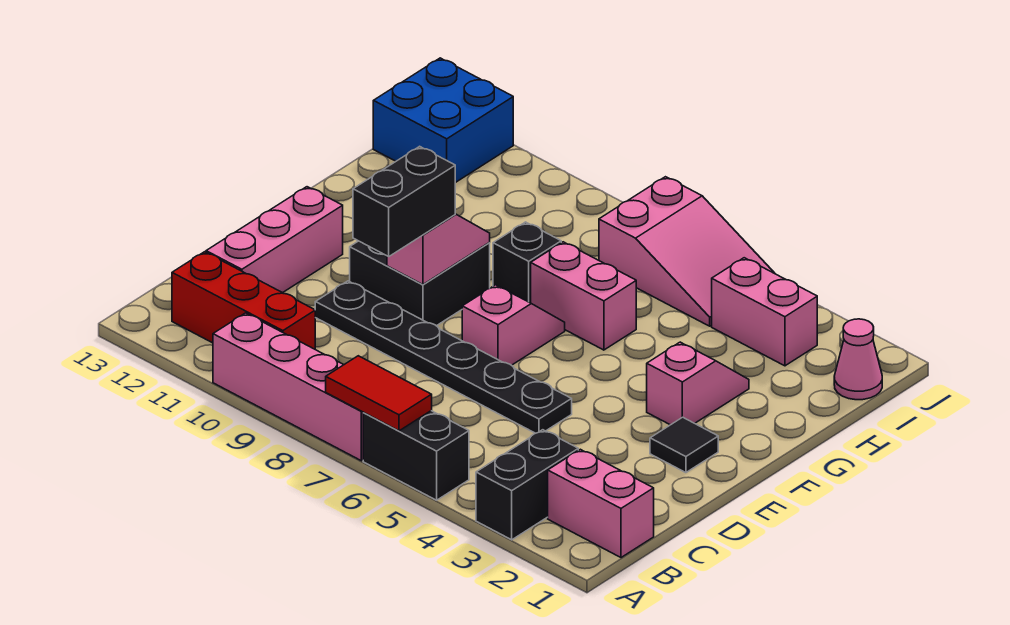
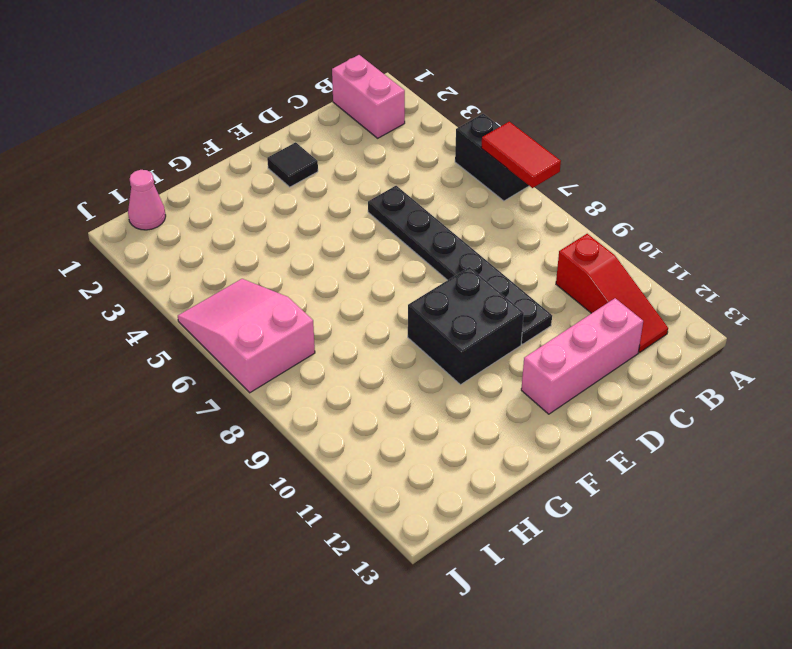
red slope B10:B12 level 1 top 10 -> red brick B10:B12 level 1
none -> black brick A3:B3 level 1
none -> pink brick A7:A10 level 1
none -> pink slope E7:F7 level 1 top E

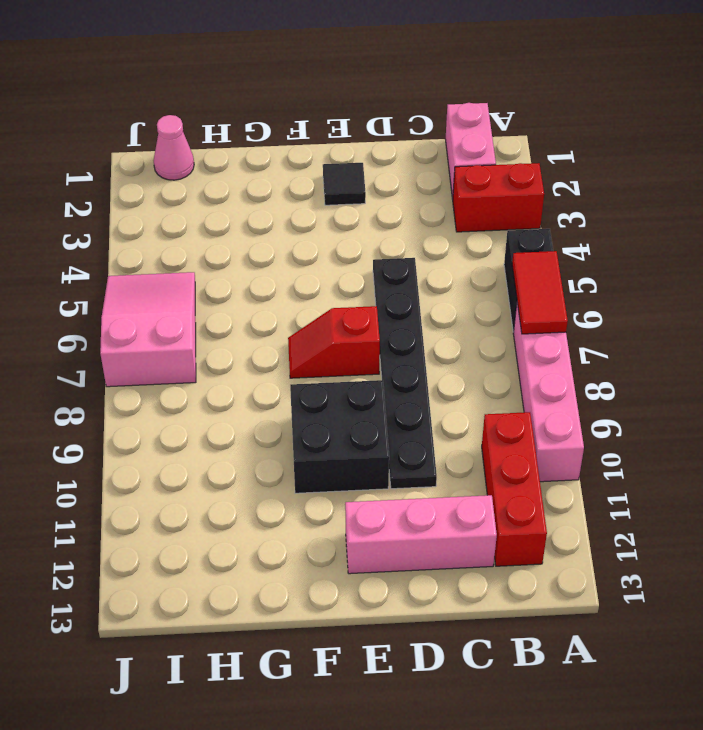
red brick A3:B3 level 1 -> black brick A3:B3 level 1
red slope E7:F7 level 1 top E -> pink slope E7:F7 level 1 top E
none -> pink slope F3:G3 level 1 top F
none -> pink brick G6:G7 level 1
none -> black brick G8 level 1

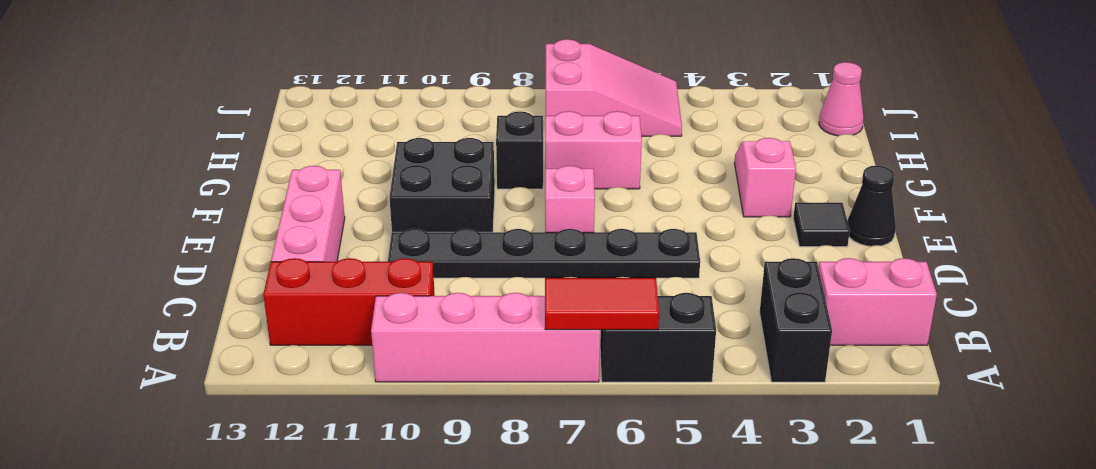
black cone E1 level 1 -> none
none -> pink brick I3:I4 level 1
none -> blue brick I12:J13 level 1
none -> pink slope E9:F9 level 2 top E

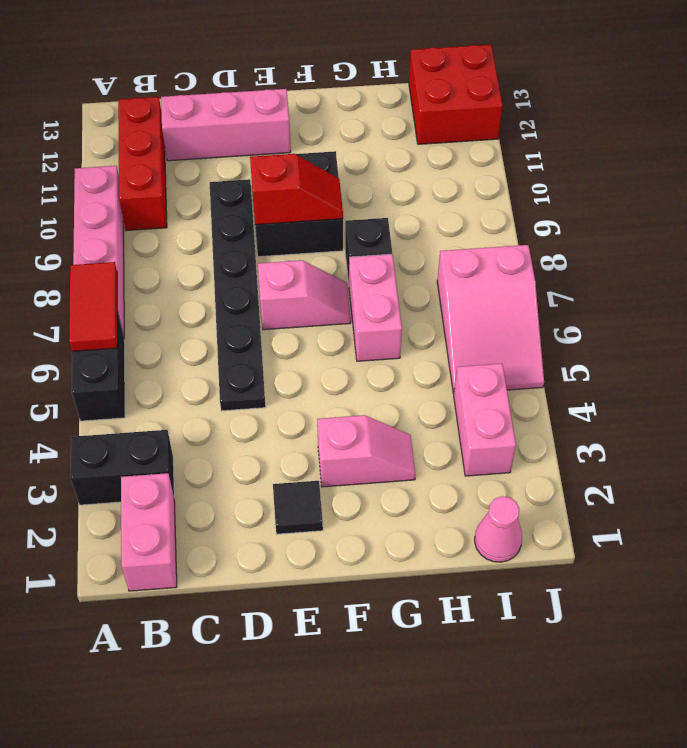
red slope E9:F9 level 2 top E -> pink slope E9:F9 level 2 top E
red brick I12:J13 level 1 -> blue brick I12:J13 level 1
none -> black brick D9:E9 level 3

